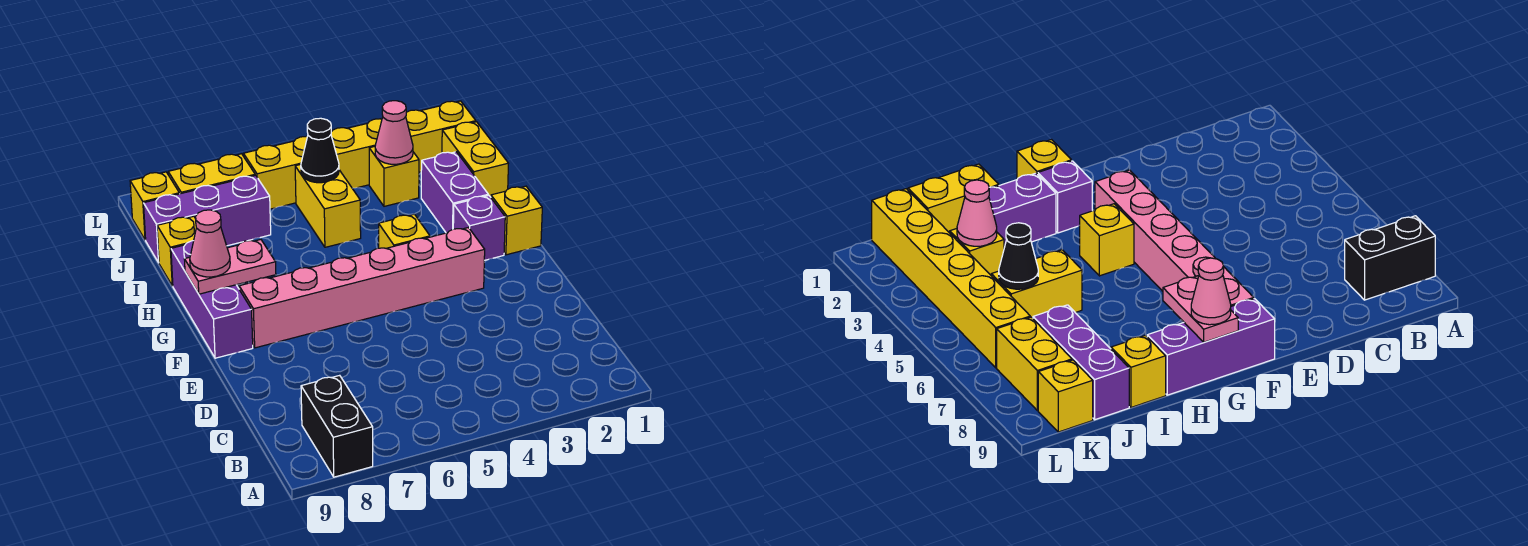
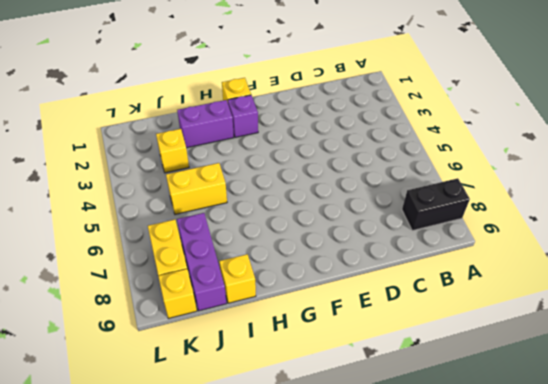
none -> pink brick F3:F8 level 1
none -> purple brick F9:H9 level 1
none -> yellow brick G4 level 1

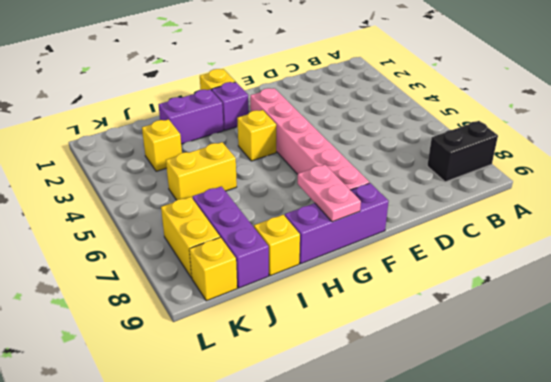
none -> yellow brick I1:J1 level 1
none -> yellow brick K1:K6 level 1
none -> pink cone J3 level 2

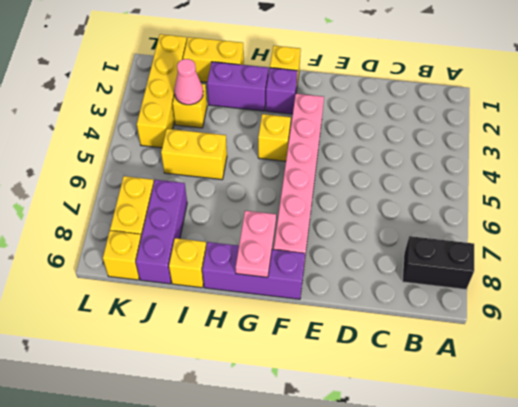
yellow brick K1:K4 level 1 -> yellow brick K1:K6 level 1
none -> black cone J5 level 2
none -> pink cone G9 level 3

